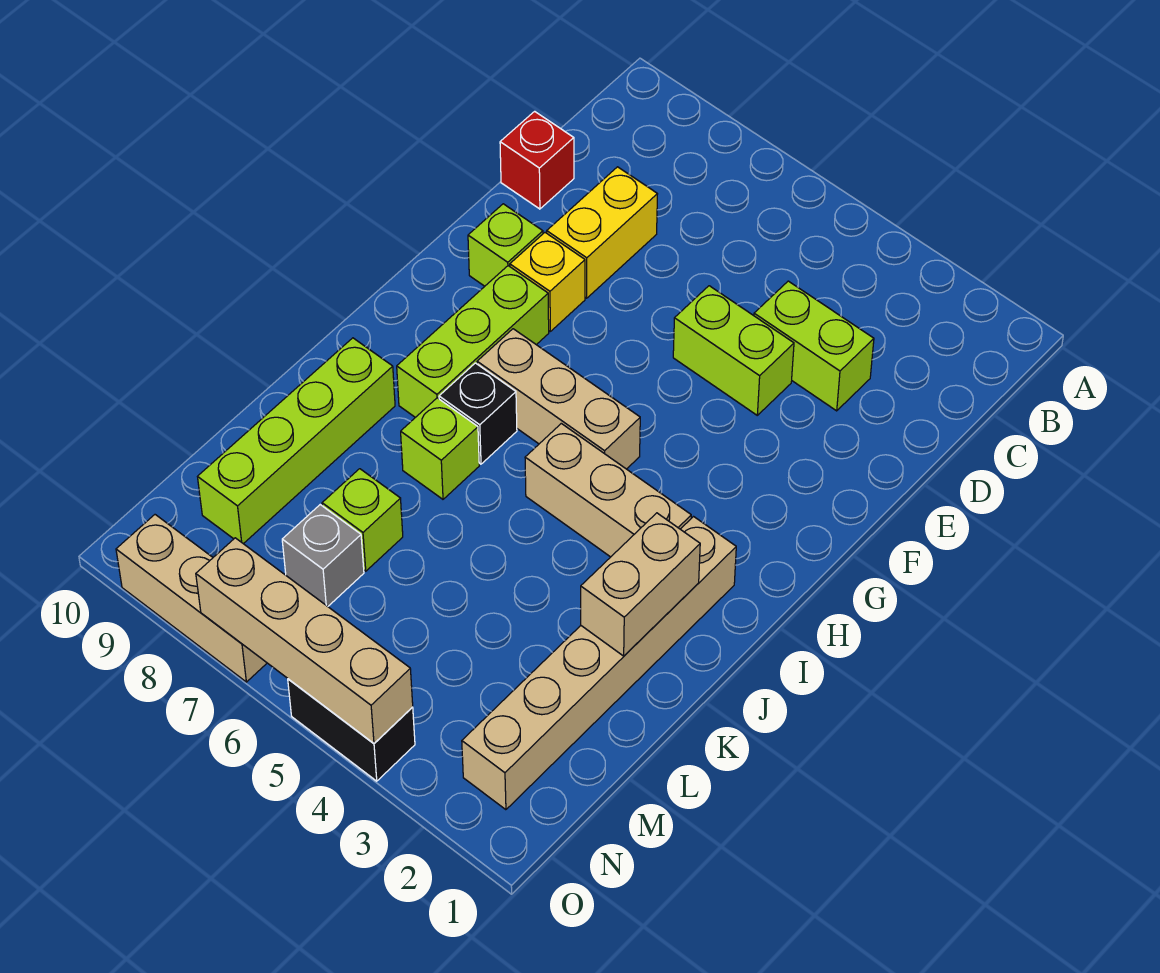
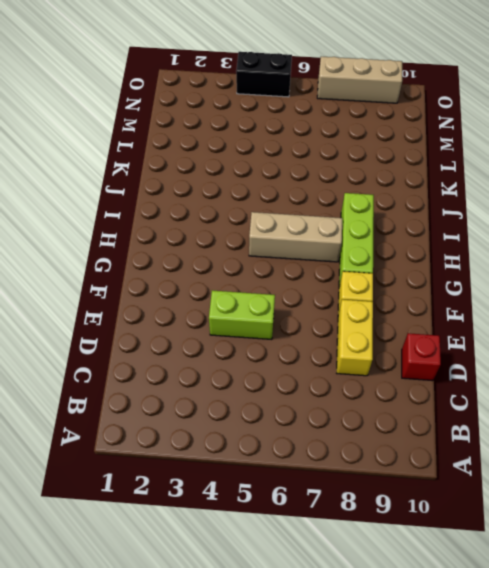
none -> lime brick D3:D4 level 1
none -> lime brick F9 level 1
none -> tan brick I2:N2 level 1

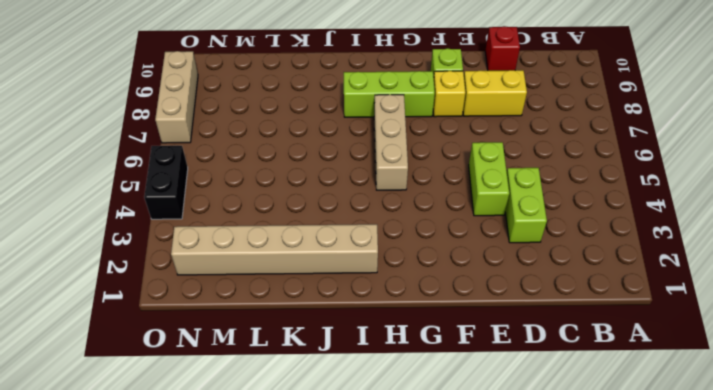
none -> tan brick I3:I5 level 1
none -> black brick I7 level 1
none -> lime brick J7 level 1

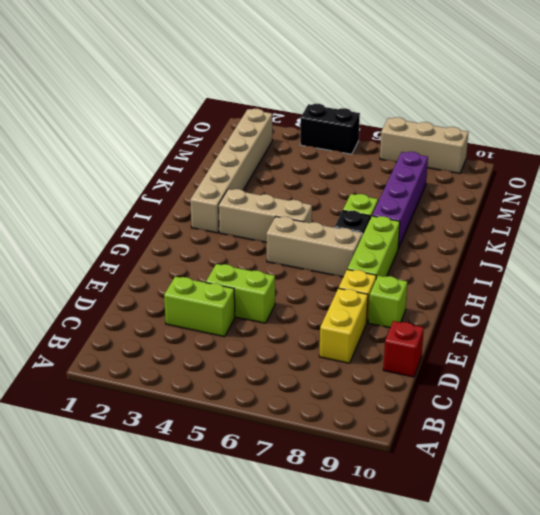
purple brick J8:M8 level 1 -> none
none -> lime brick J9:M9 level 1
none -> lime brick L7 level 1
none -> grey brick M7 level 1

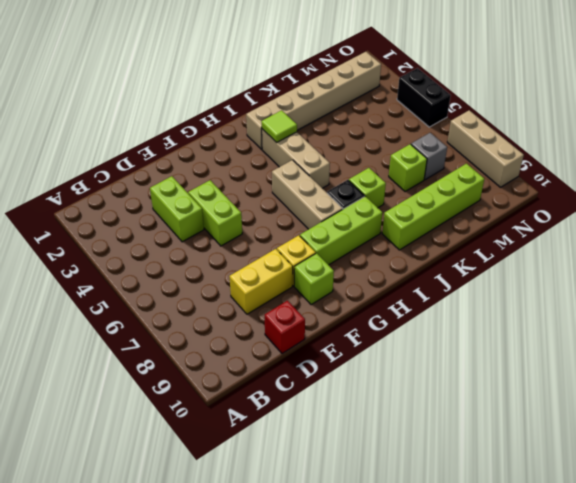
lime tile I3 level 2 -> none
none -> tan brick J2:K2 level 2
none -> tan brick O4:O7 level 2

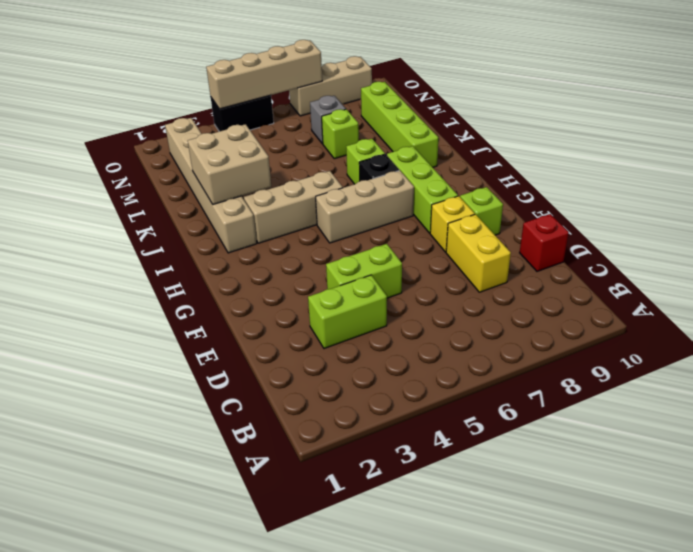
tan brick J2:K3 level 2 -> tan brick J2:K2 level 2

